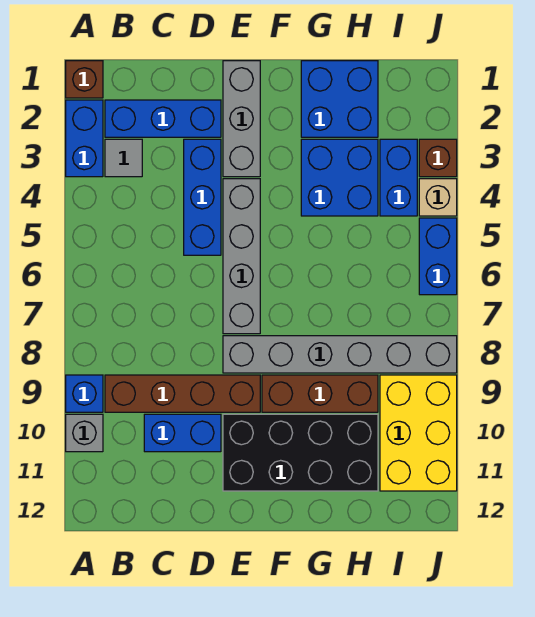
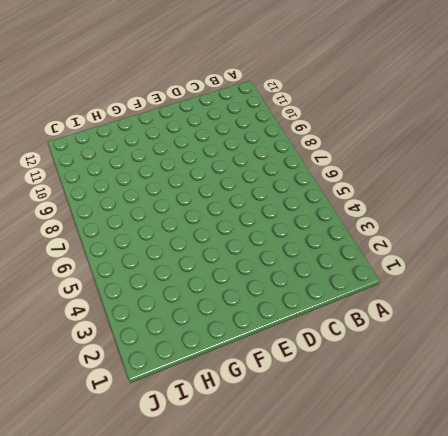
none -> brown brick A1 level 1
none -> blue brick A2:A3 level 1
none -> blue brick A9 level 1

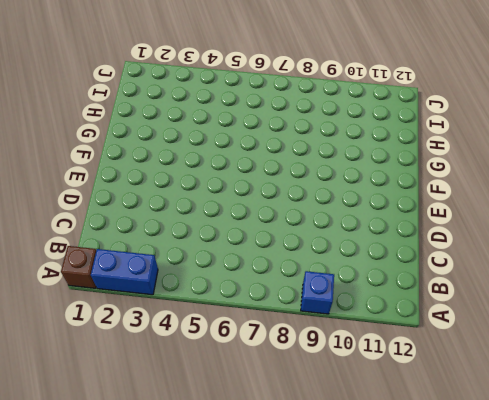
none -> grey brick A10 level 1
none -> blue brick B2:D2 level 1
none -> grey tile B3 level 1

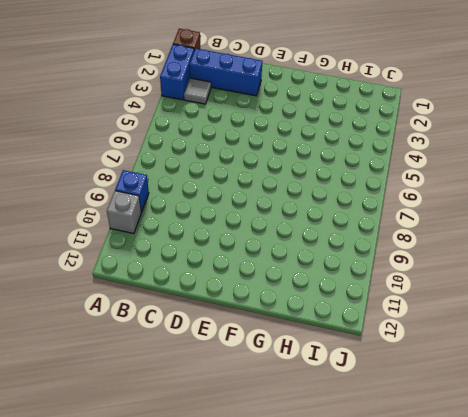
none -> brown brick B9:E9 level 1
none -> blue brick C10:D10 level 1
none -> blue brick D3:D5 level 1

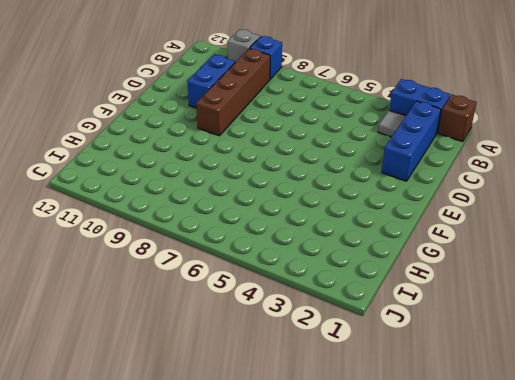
none -> blue brick D3:D5 level 1
none -> grey brick E1:E3 level 1
none -> grey brick E4:E7 level 1

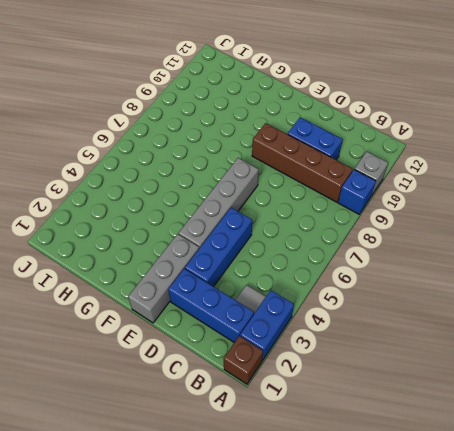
none -> grey brick E8:J8 level 1
none -> black brick E10:H11 level 1
none -> brown brick F9:H9 level 1

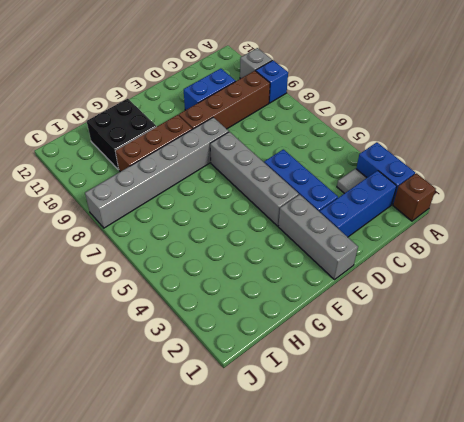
black brick G10:H11 level 1 -> black brick E10:H11 level 1
none -> blue brick G1:H2 level 1
none -> blue brick G3:H4 level 1
none -> blue brick I3:I4 level 1

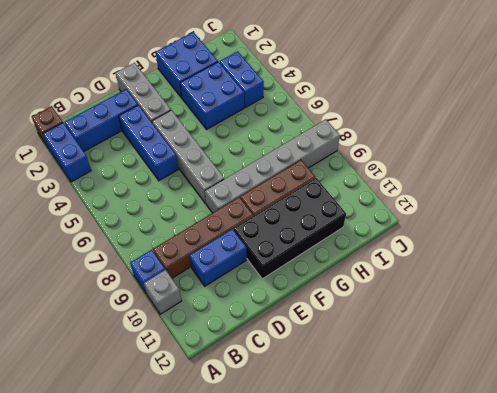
none -> grey tile B3 level 1
none -> yellow brick I9:J11 level 1
none -> brown brick J3 level 1

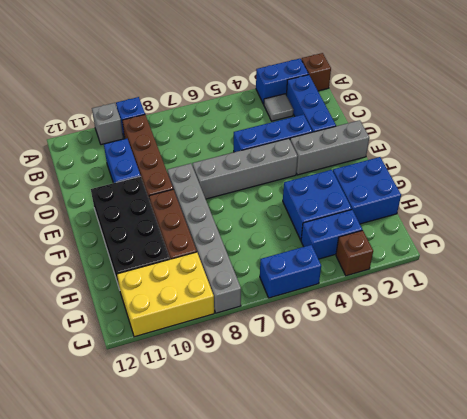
none -> tan brick J4 level 1

